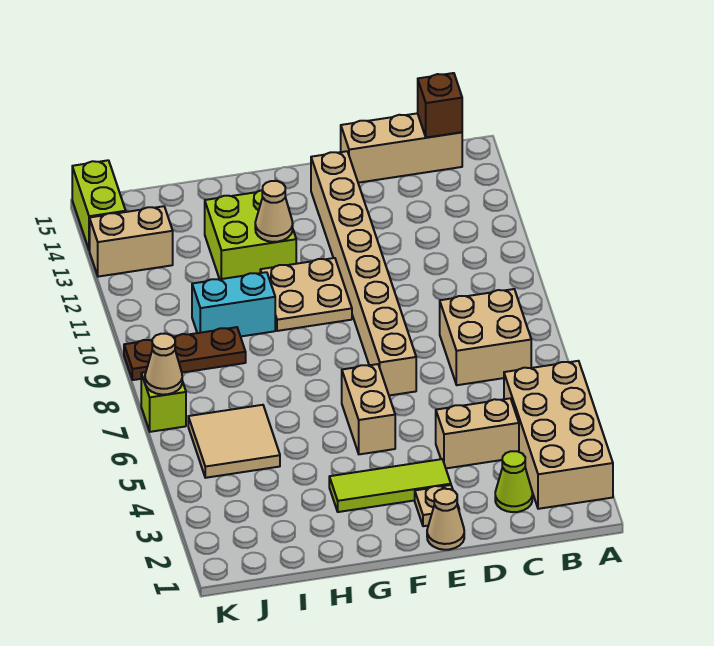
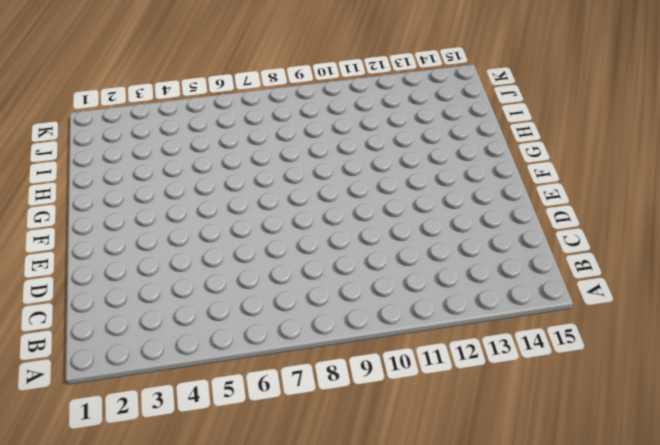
none -> tan brick A2:B5 level 1
none -> tan brick B7:C8 level 1
none -> tan brick B15:D15 level 1

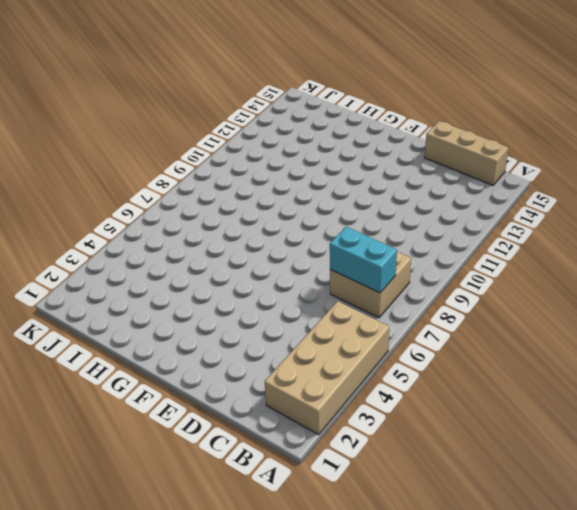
cyan brick B7:C7 level 2 -> cyan brick H10:I10 level 1
none -> lime cone C2 level 1
none -> tan brick C4:D4 level 1
none -> tan cone E1 level 1

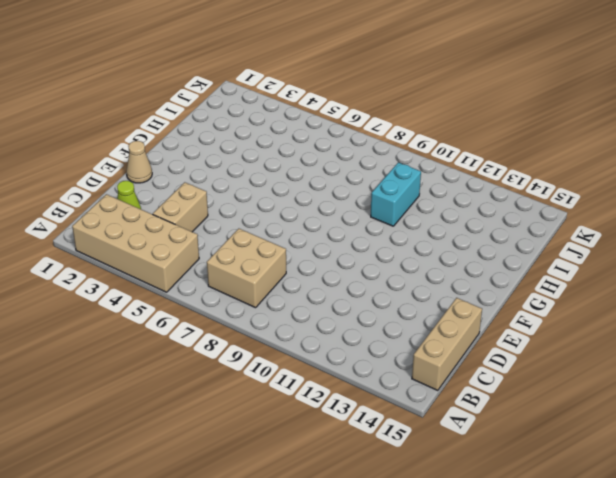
none -> tan plate E2 level 1
none -> lime tile E3:G3 level 1
none -> tan brick E7:E14 level 1

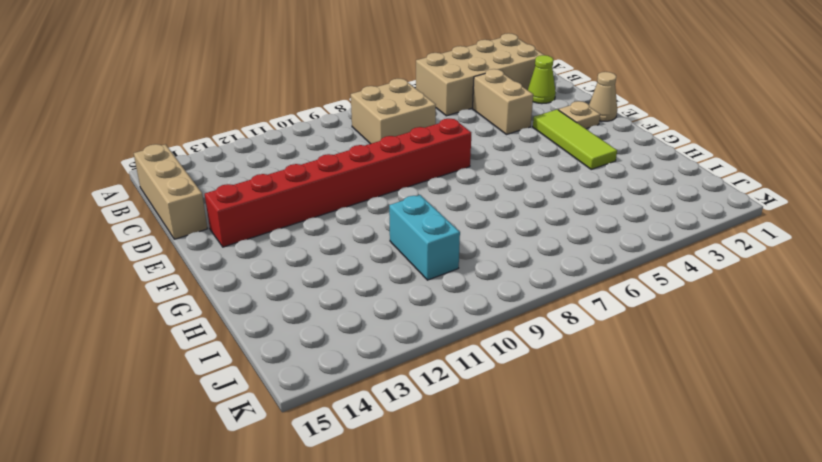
red brick E7:E14 level 1 -> tan brick E7:E14 level 1
none -> tan brick F5:F6 level 1
none -> tan plate F10:G11 level 1
none -> lime brick G12:H13 level 1

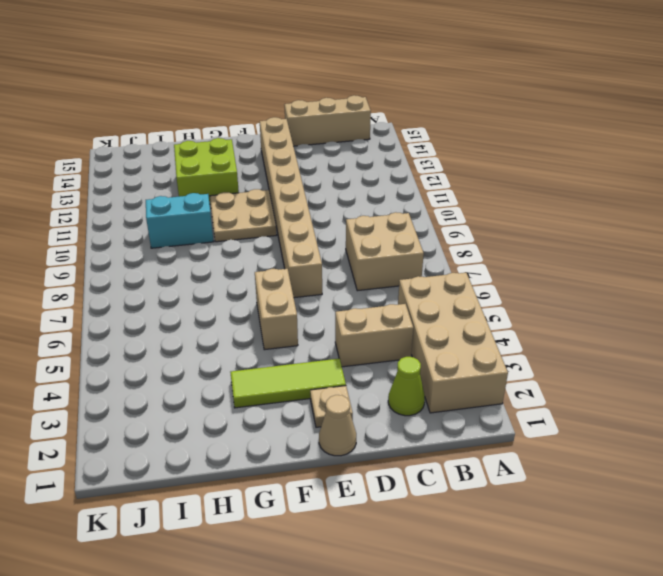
none -> tan tile I5:J6 level 1
none -> brown plate I9:K9 level 1
none -> tan brick J13:K13 level 1

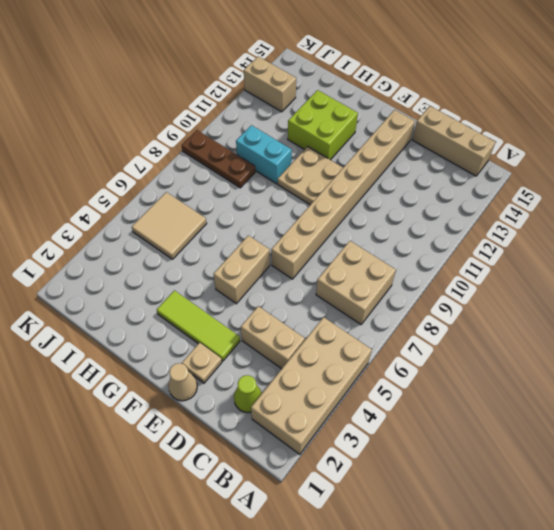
none -> lime brick K7 level 1
none -> lime brick K14:K15 level 1
none -> brown brick B15 level 2

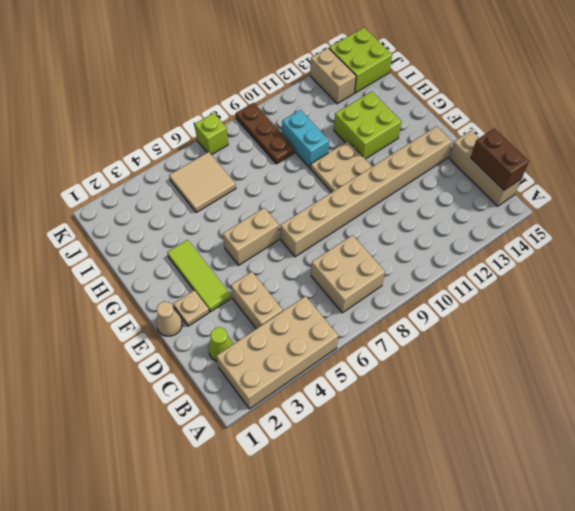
brown brick B15:C15 level 2 -> brown brick B15 level 2
lime brick J14:K15 level 1 -> lime brick K14:K15 level 1
none -> tan cone G12 level 2
none -> tan cone K7 level 2

